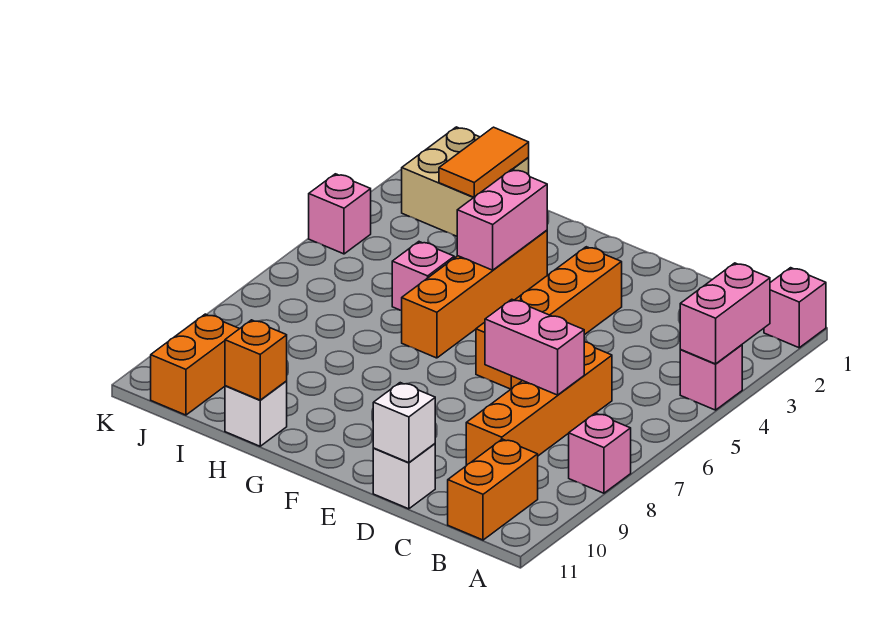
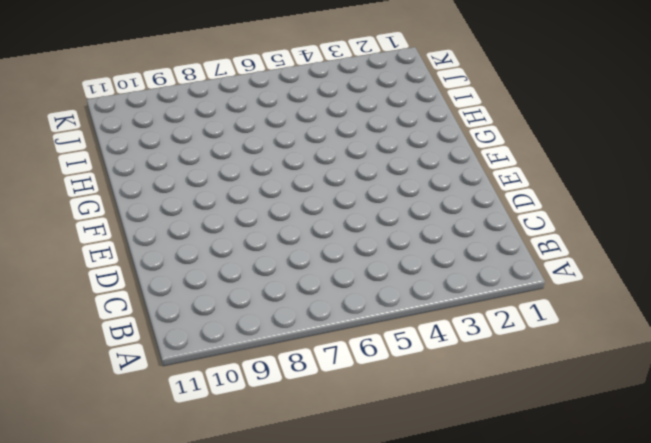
none -> pink brick A1 level 1
none -> pink brick A4 level 1
none -> pink brick A8 level 1

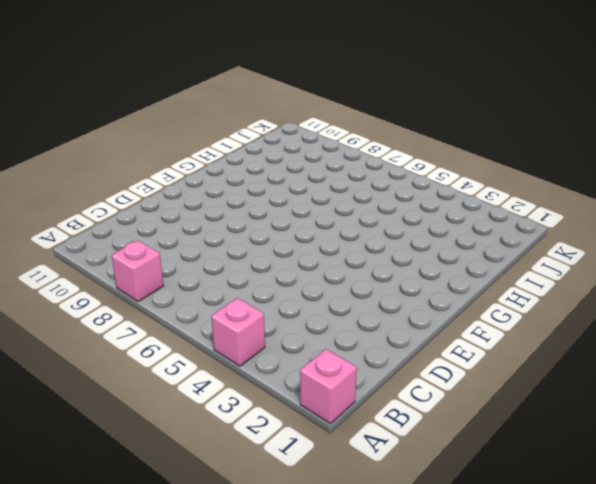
none -> orange brick B10:B11 level 1
none -> orange brick C6:C9 level 1
none -> white brick D11 level 1

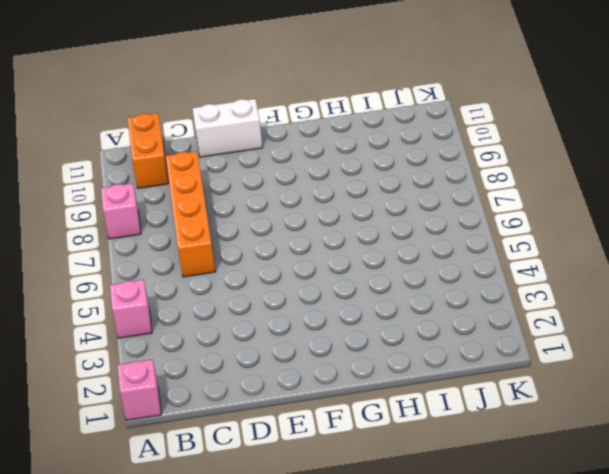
white brick D11:E11 level 1 -> white brick D11 level 1
none -> orange brick E3:E6 level 1
none -> orange brick G3:G6 level 1
none -> pink brick H5 level 1

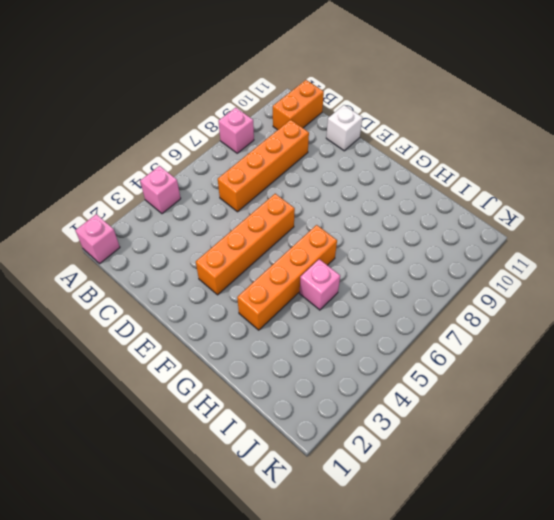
none -> white brick H11 level 1
none -> tan brick I1:J2 level 1
none -> orange brick J10:J11 level 1

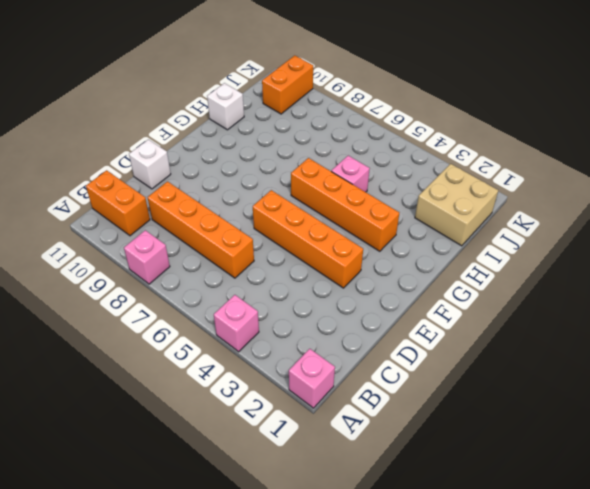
orange brick J10:K10 level 1 -> orange brick J10:J11 level 1
none -> pink brick K4 level 1
none -> pink brick A3:A4 level 2
none -> pink brick C7:D7 level 2

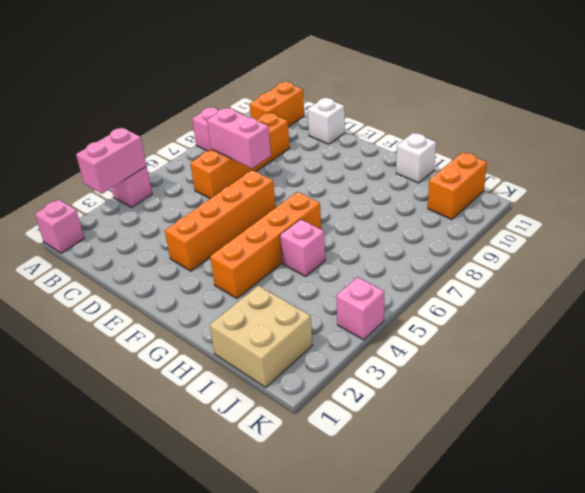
none -> white brick D11 level 2
none -> pink brick G3:G4 level 2
none -> orange brick H11 level 2

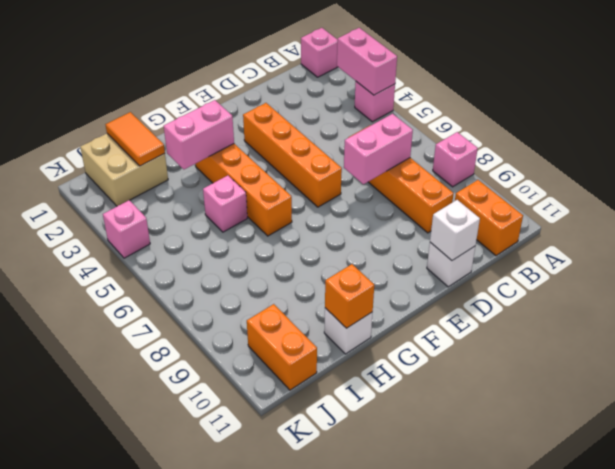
pink brick G3:H3 level 2 -> pink brick G3:G4 level 2

